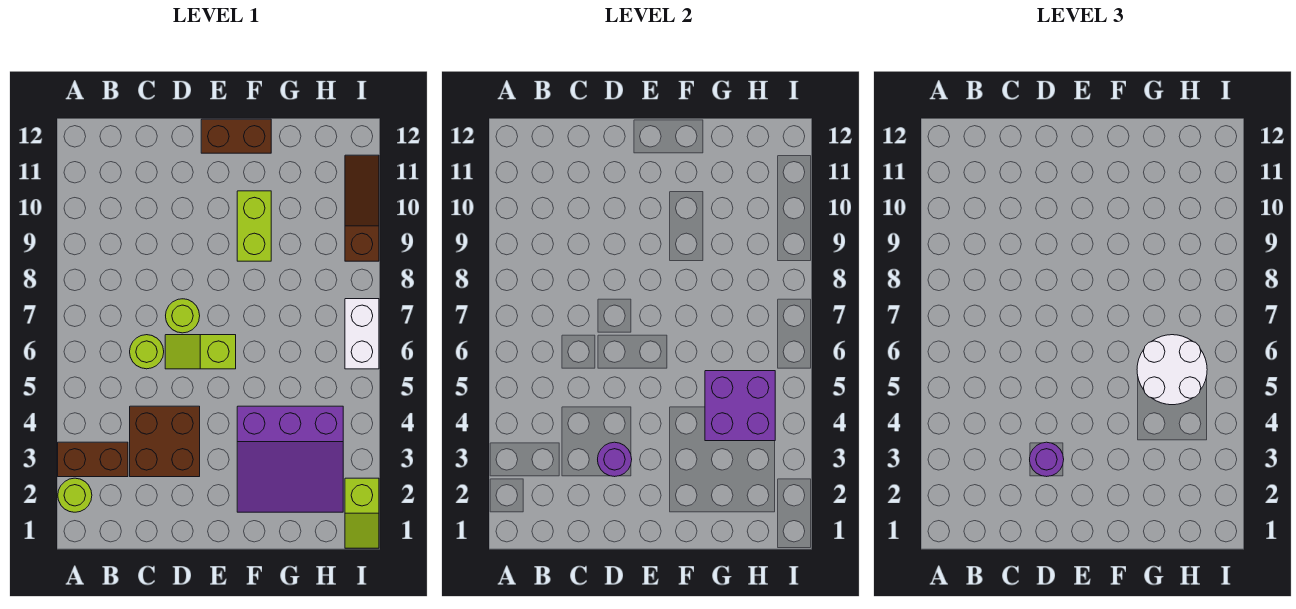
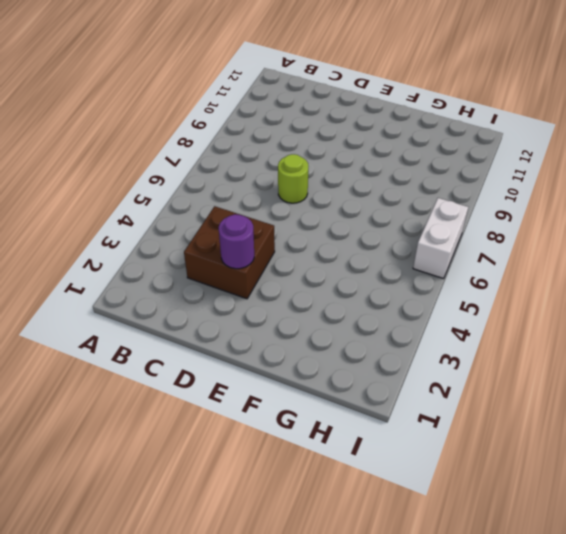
none -> lime round brick A2 level 1
none -> brown brick A3:B3 level 1
none -> lime round brick C6 level 1

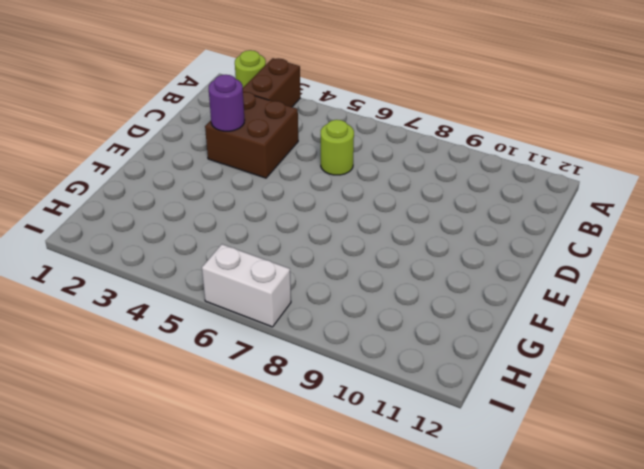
none -> lime slope D6:E6 level 1 top E
none -> lime round brick D7 level 1
none -> brown brick E12:F12 level 1

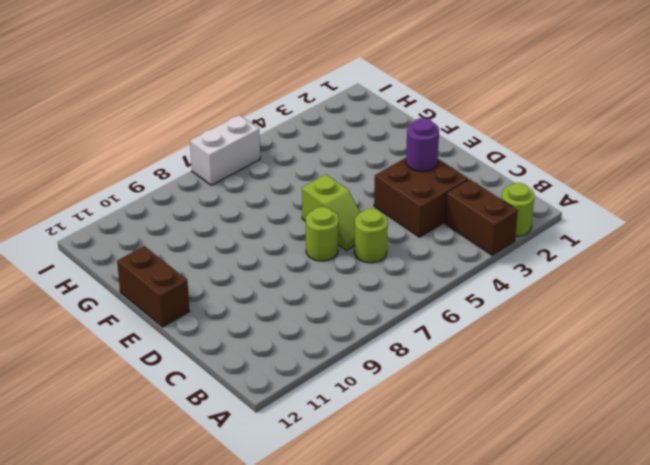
none -> purple slope F2:H4 level 1 top 4
none -> lime brick F9:F10 level 1
none -> lime slope I1:I2 level 1 top 2

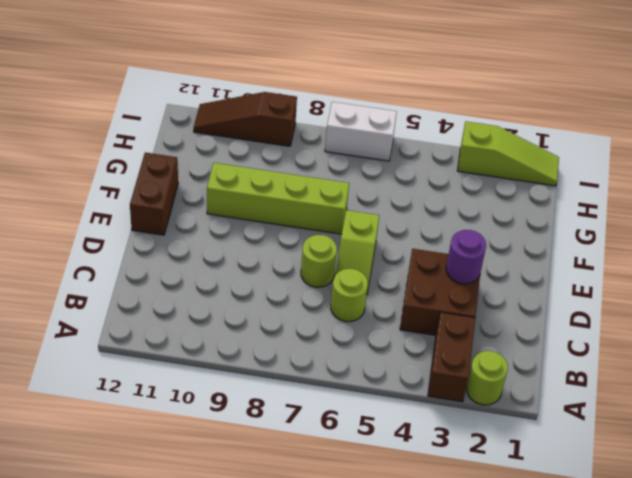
lime brick F7:F10 level 1 -> lime brick F9:F10 level 1
lime slope I1:I3 level 1 top 3 -> lime slope I1:I2 level 1 top 2
none -> purple slope F2:H4 level 1 top 4
none -> purple brick G4:H5 level 2
none -> purple round brick D3 level 3

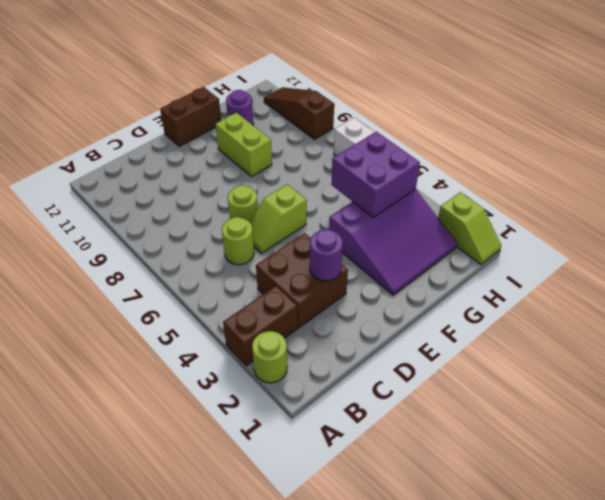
purple round brick G11 level 1 -> purple round brick D3 level 3
none -> white round brick G5:H6 level 3

